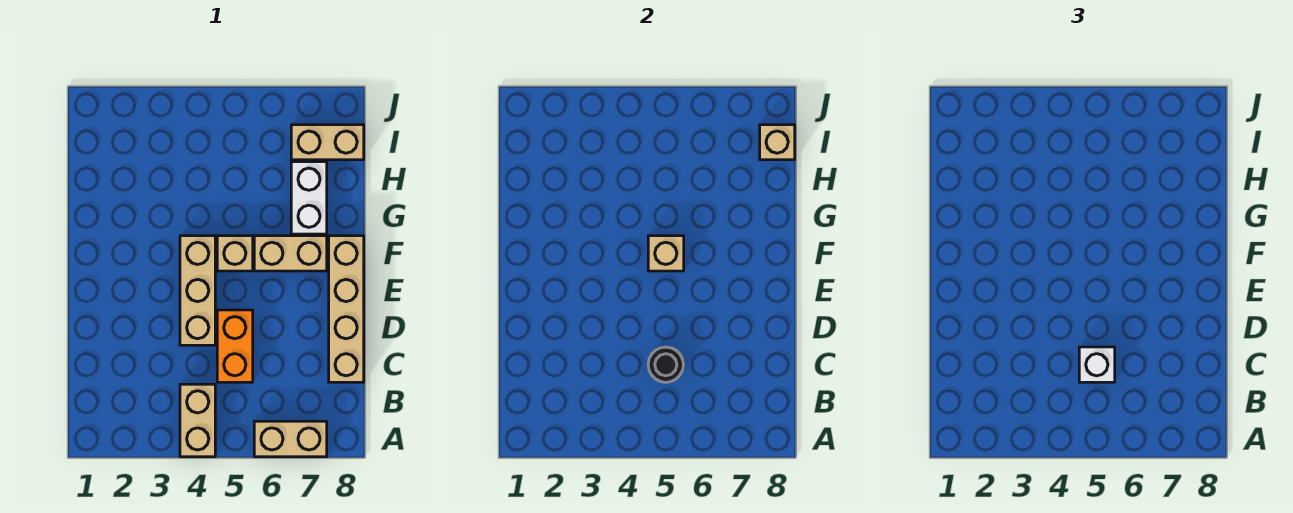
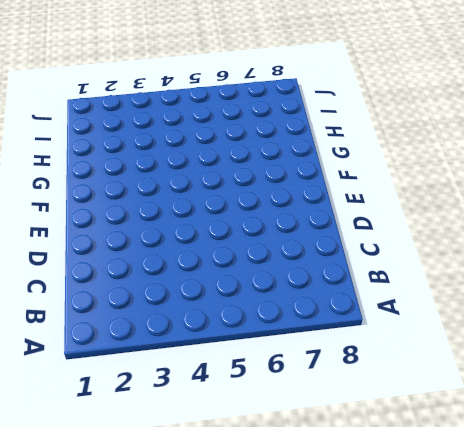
none -> tan brick A4:B4 level 1
none -> tan brick A6:A7 level 1
none -> orange brick C5:D5 level 1

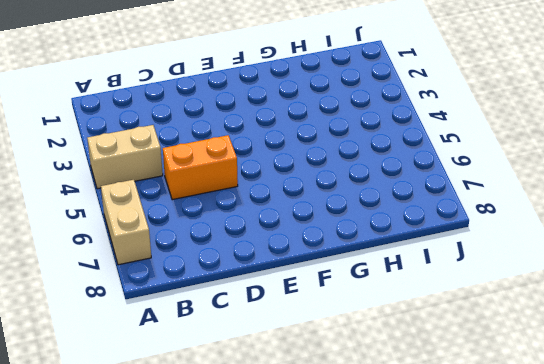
none -> tan brick C8:F8 level 1
none -> tan brick D4:F4 level 1
none -> tan brick F5 level 1

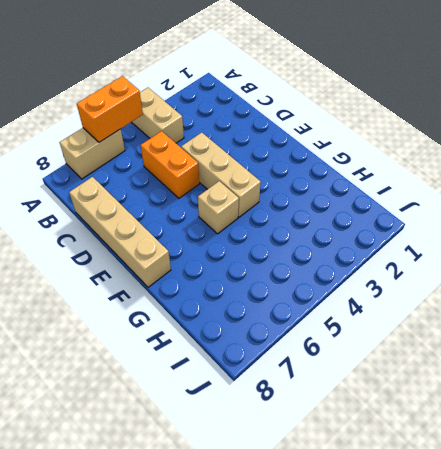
orange brick A5:A6 level 2 -> none
none -> tan brick F6:F7 level 1
none -> white brick G7:H7 level 1
none -> tan brick I7:I8 level 1

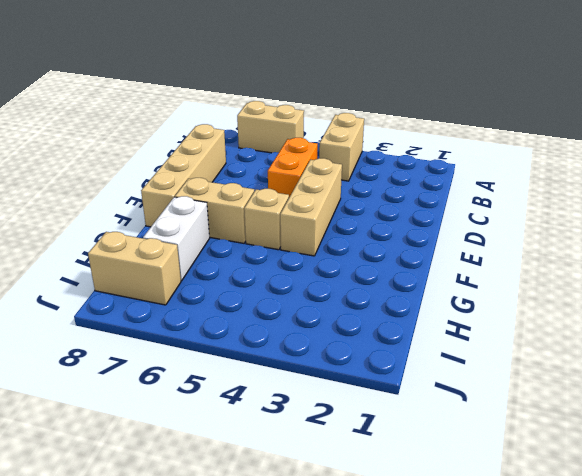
none -> black round brick C5 level 2
none -> tan brick F5 level 2
none -> tan brick I8 level 2

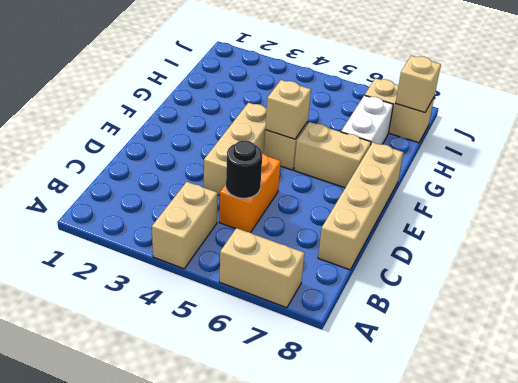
none -> white brick C5 level 3

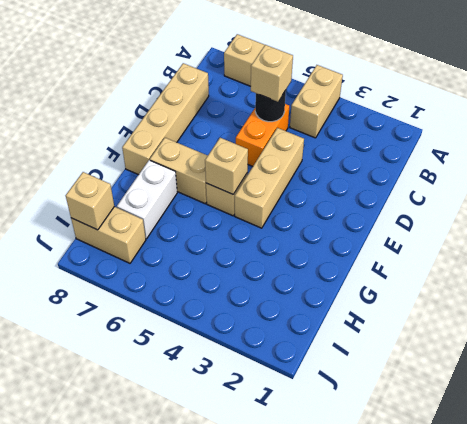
tan brick C5 level 3 -> white brick C5 level 3

